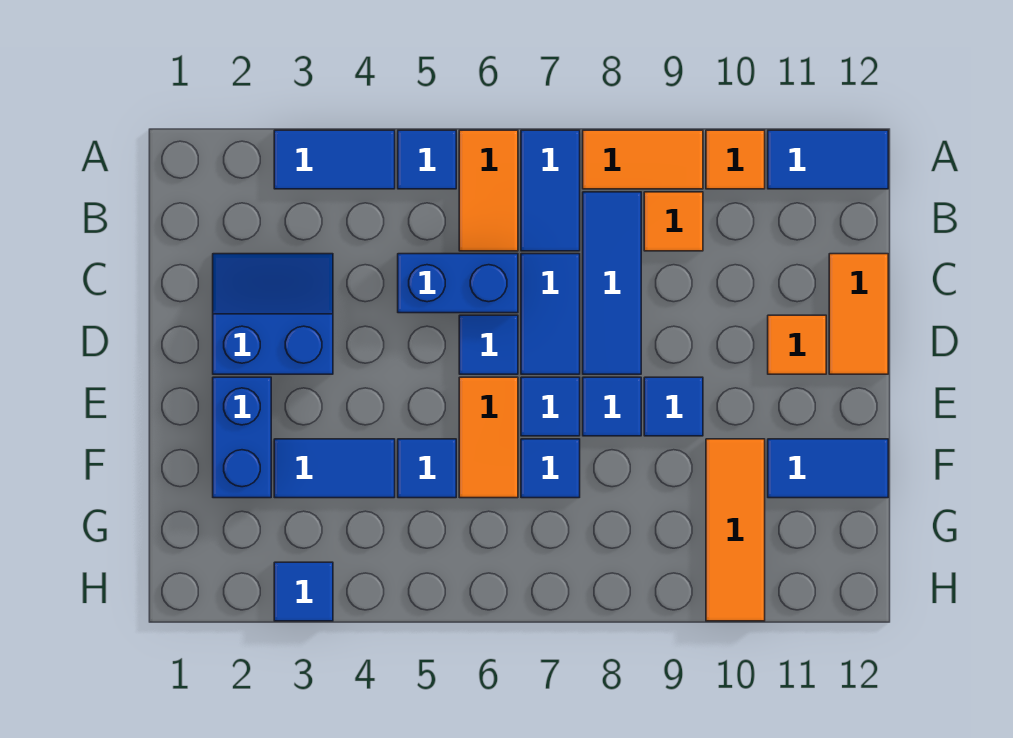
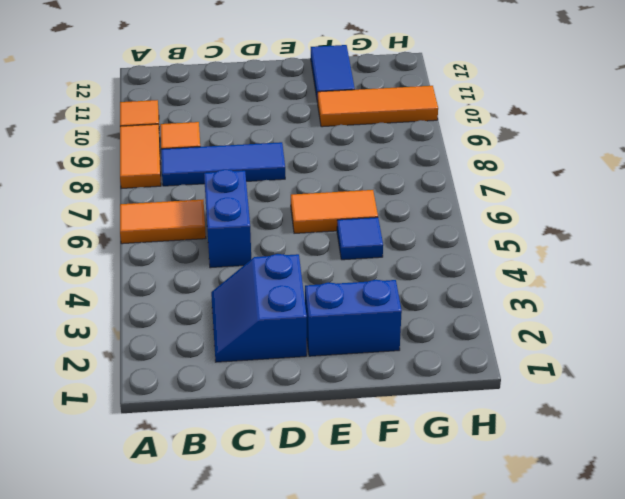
none -> blue tile A3:A4 level 1
none -> blue tile A5 level 1
none -> blue tile A7:B7 level 1

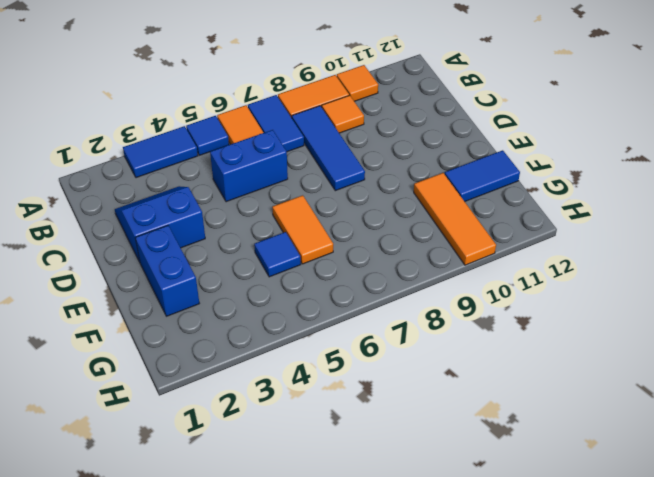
none -> blue tile A11:A12 level 1
none -> blue tile C7:D7 level 1
none -> orange tile C12:D12 level 1

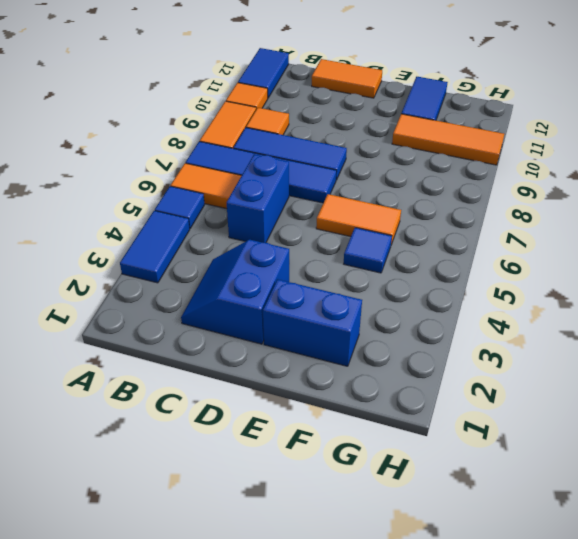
none -> blue tile D6 level 1
none -> orange tile D11 level 1
none -> blue tile E7 level 1

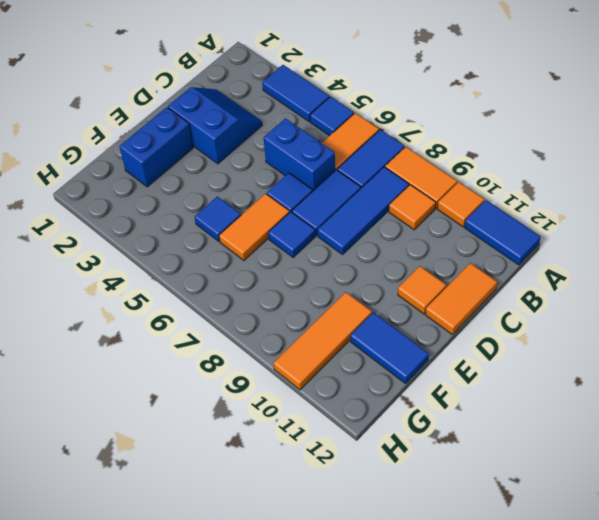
none -> blue tile E8 level 1
none -> blue tile E9 level 1
none -> blue tile F3:F4 level 1

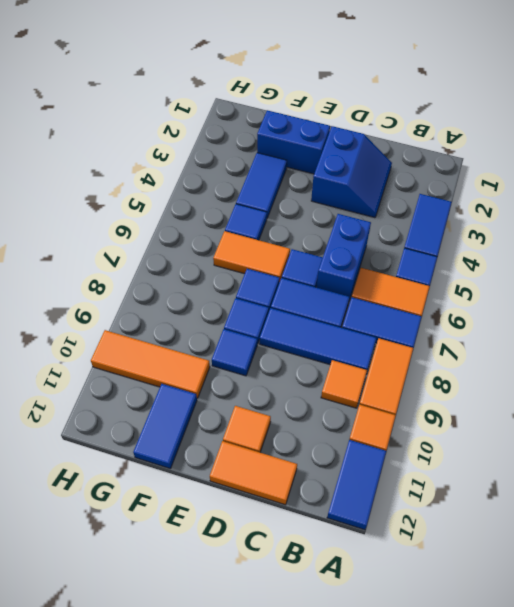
none -> blue tile F7 level 1
none -> blue tile H3 level 1

